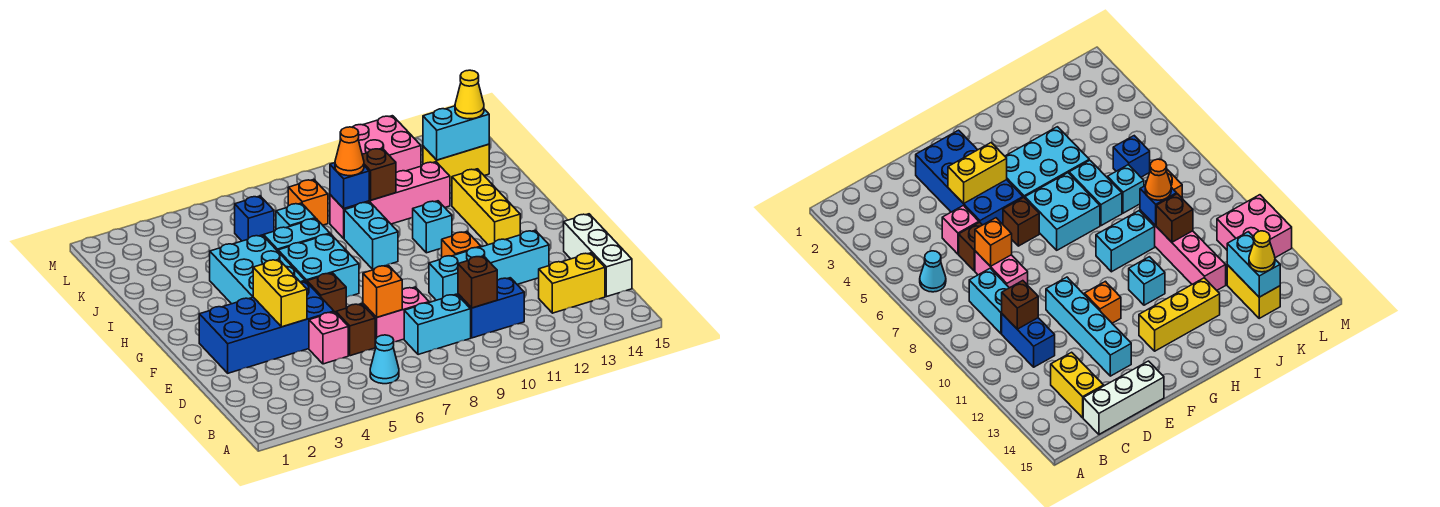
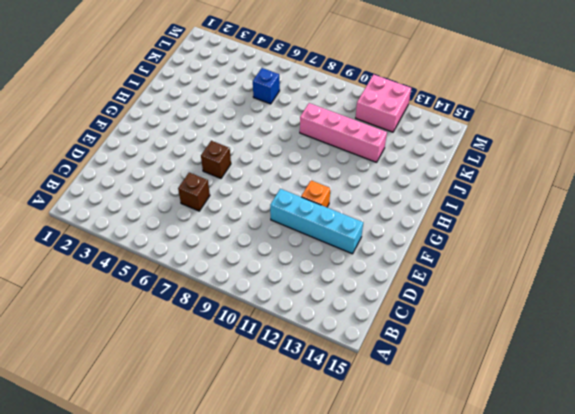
none -> cyan cone B6 level 1
none -> cyan brick C8:C9 level 1
none -> blue brick C10:C11 level 1
none -> yellow brick C13:C14 level 1

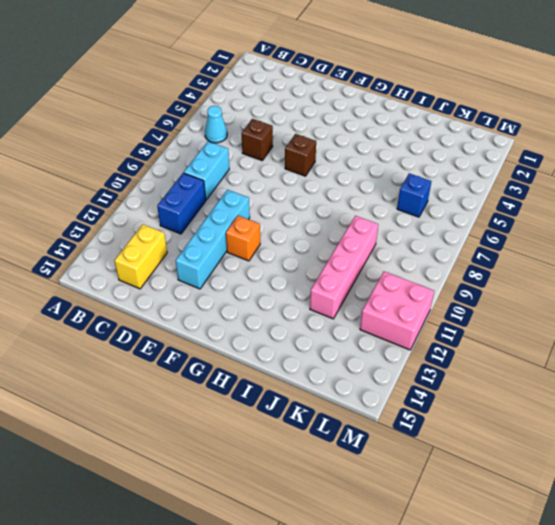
none -> white brick C15:E15 level 1
none -> pink brick D5 level 1
none -> pink brick D7:D8 level 1
none -> blue brick E2:F5 level 1

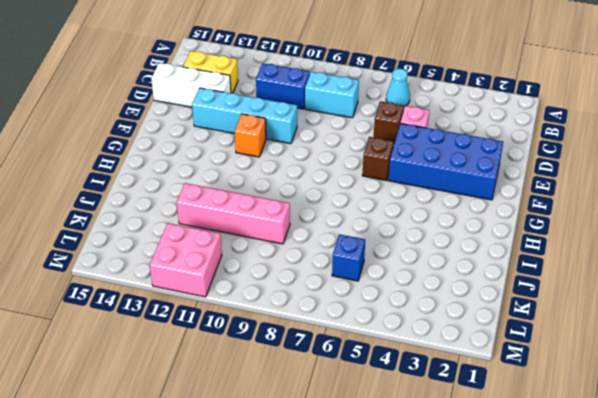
white brick D13:D15 level 1 -> white brick C15:E15 level 1
none -> pink brick D7:D8 level 1
none -> cyan brick G4:I5 level 1
none -> cyan brick G6:H7 level 1
none -> yellow brick G13:I13 level 1

